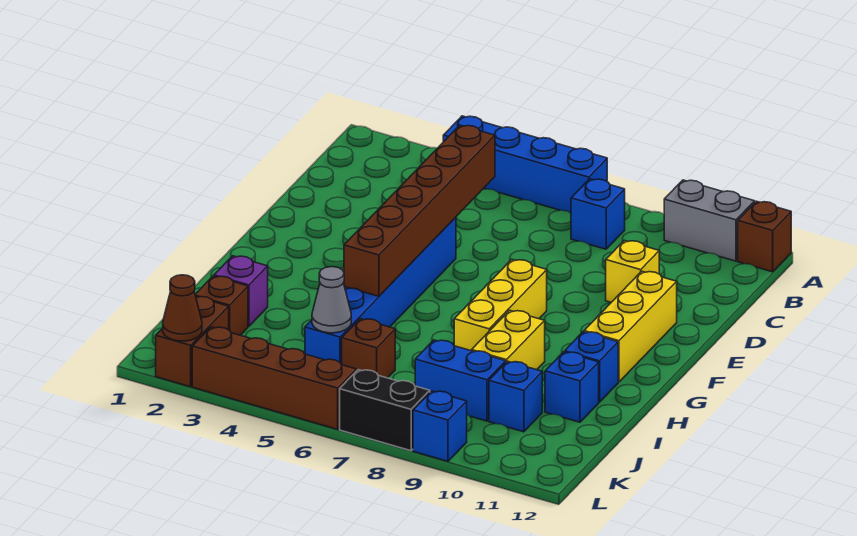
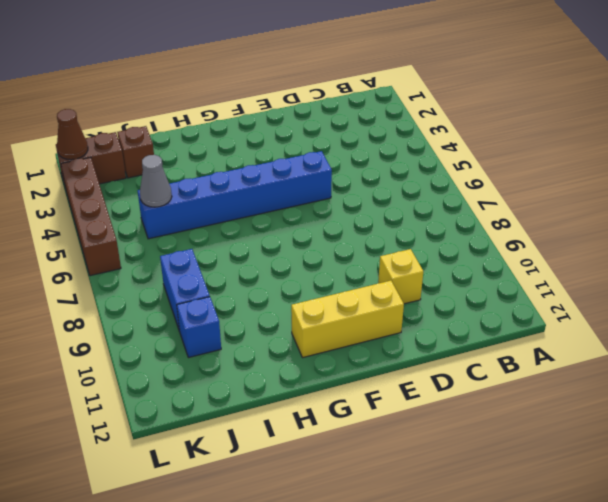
none -> blue brick A4:A7 level 1
none -> grey brick A10:A11 level 1
none -> brown brick A12 level 1

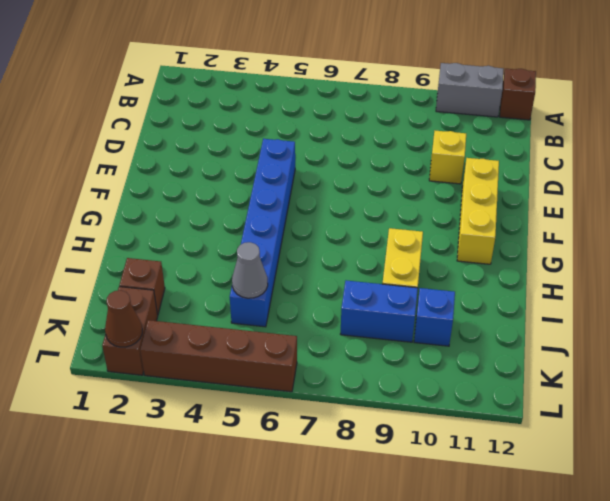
none -> blue brick A4:A7 level 1
none -> blue brick B8 level 1
none -> yellow brick F8:H8 level 1

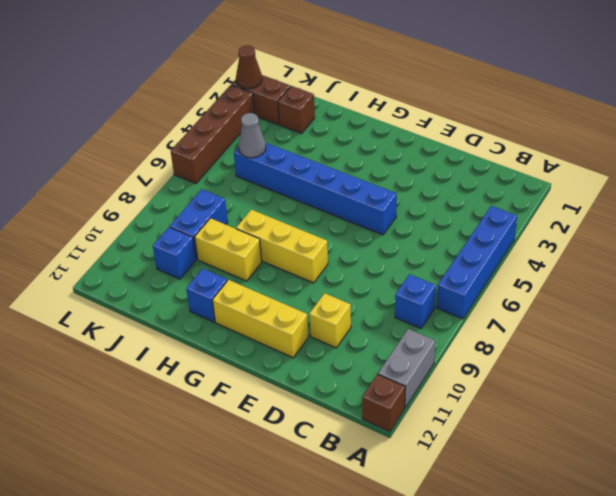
none -> purple brick I2 level 1
none -> blue brick I11 level 1
none -> brown brick J6 level 1

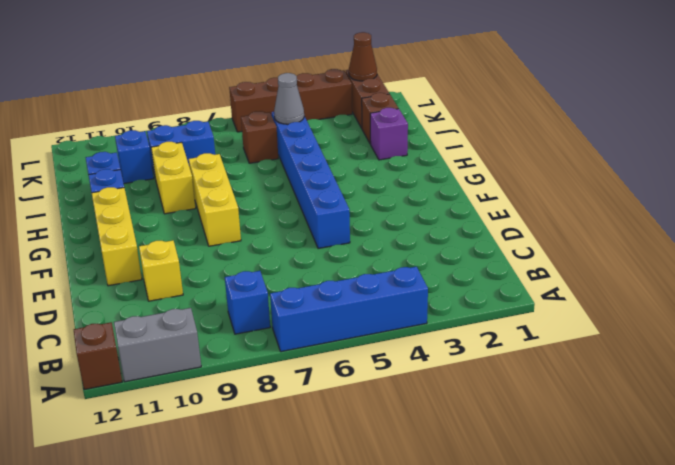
none -> black brick L7:L8 level 1
none -> blue brick L9 level 1
none -> brown brick C5:H5 level 2

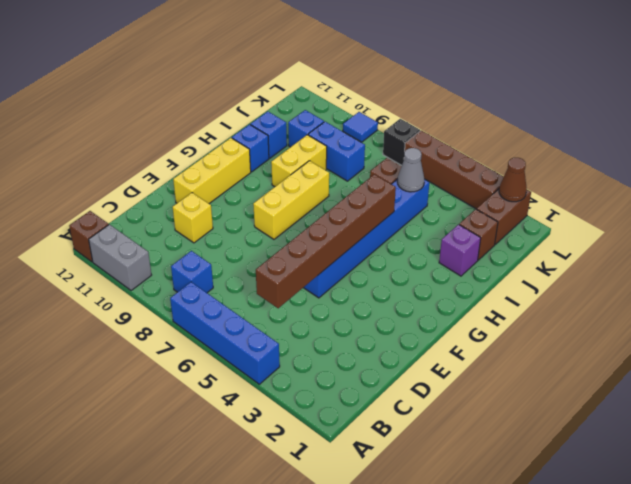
black brick L7 level 1 -> black brick L7:L8 level 1
blue tile L9 level 1 -> blue brick L9 level 1

